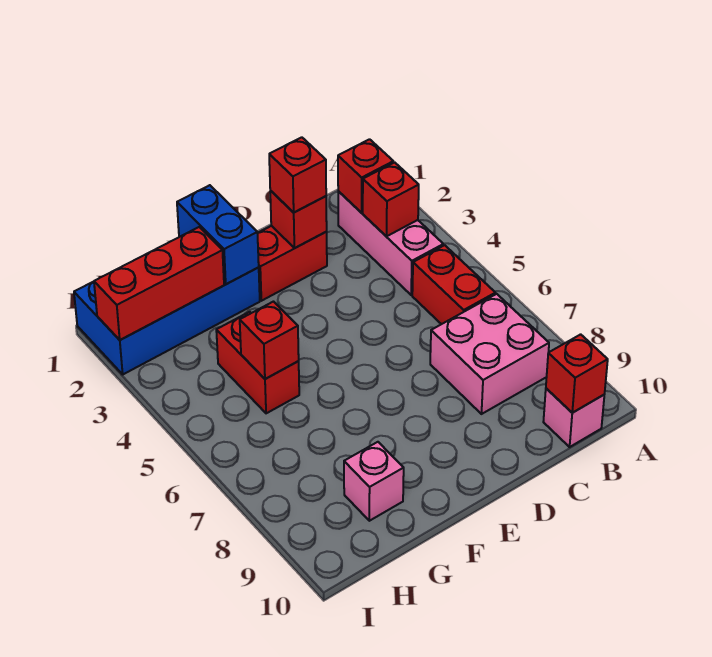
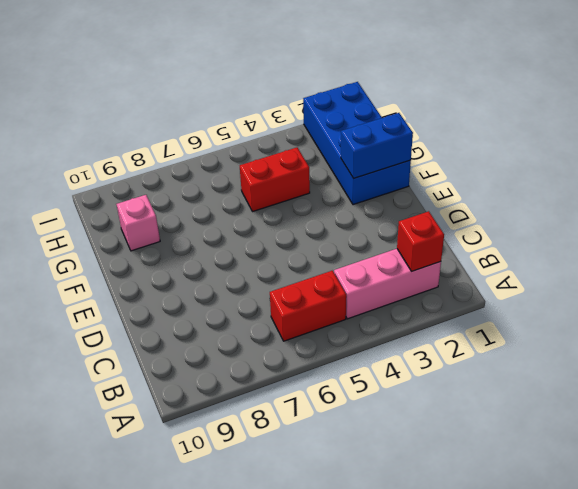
none -> pink brick B7:C8 level 1
none -> pink brick B10 level 1
none -> red brick D2:E2 level 1

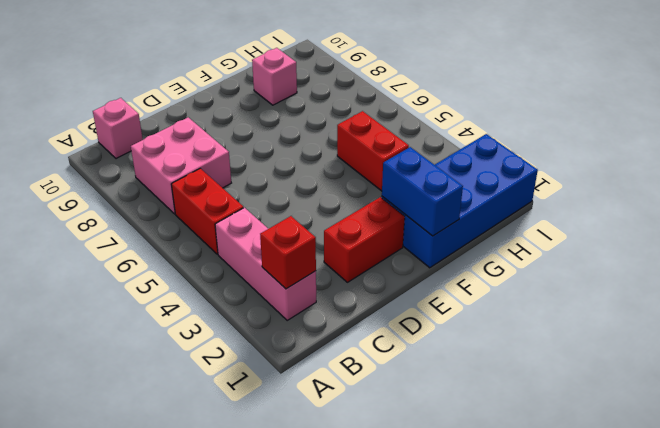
none -> red brick B3 level 2
none -> red brick B10 level 2
none -> red brick D2 level 2

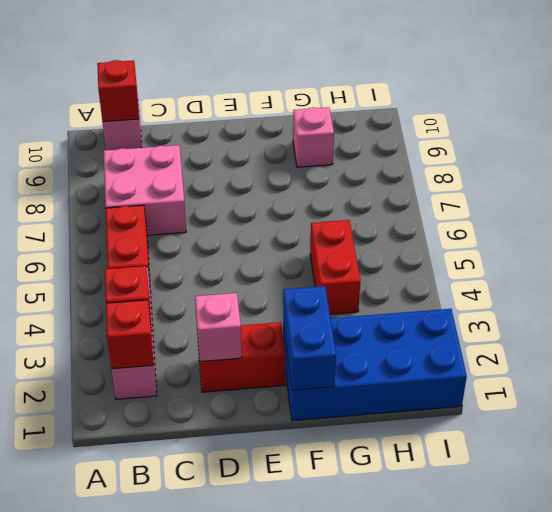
pink brick D2 level 2 -> red brick D2 level 2
none -> red brick G2:I2 level 2
none -> red brick G5 level 2
none -> red brick D2 level 3

